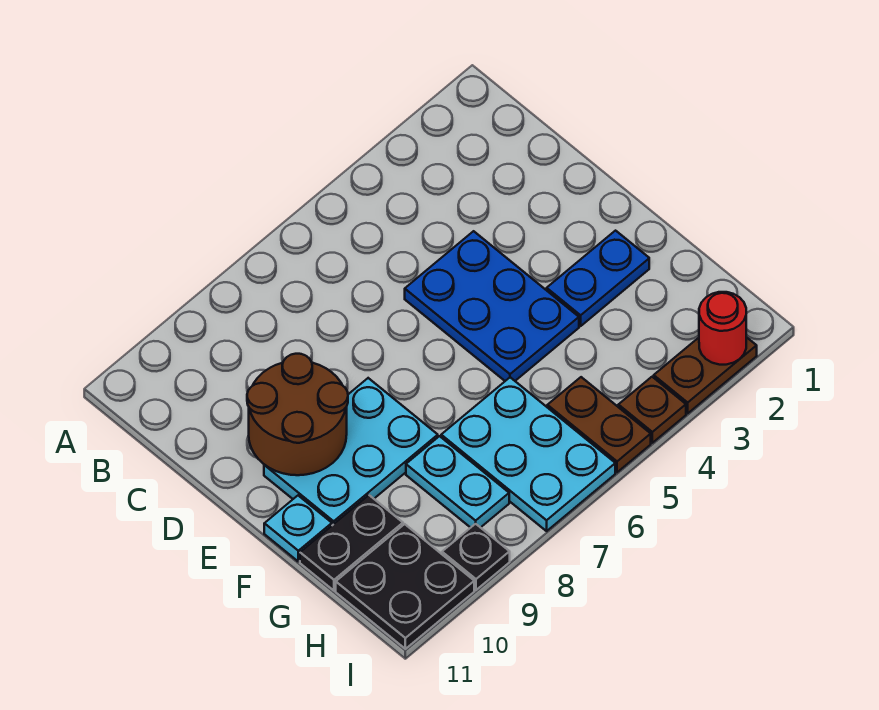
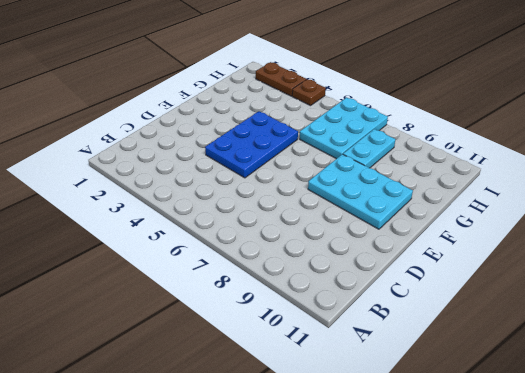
none -> blue plate F2:F3 level 1
none -> cyan plate F11 level 1
none -> black plate G10:G11 level 1

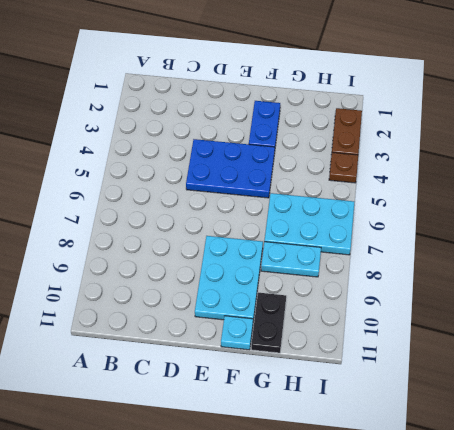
none -> brown plate H5:I5 level 1
none -> black plate H10:I11 level 1
none -> black plate I9 level 1

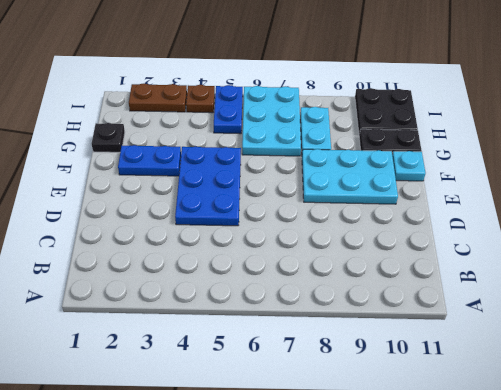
black plate G1 level 1 -> black plate I9 level 1
blue plate H5:I5 level 1 -> brown plate H5:I5 level 1
none -> brown round brick D9:E10 level 2
none -> red round brick I2 level 2

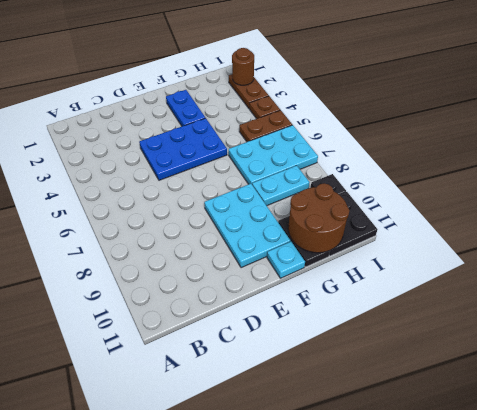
brown round brick G10:H11 level 2 -> brown round brick D9:E10 level 2
brown round brick I2 level 2 -> red round brick I2 level 2

